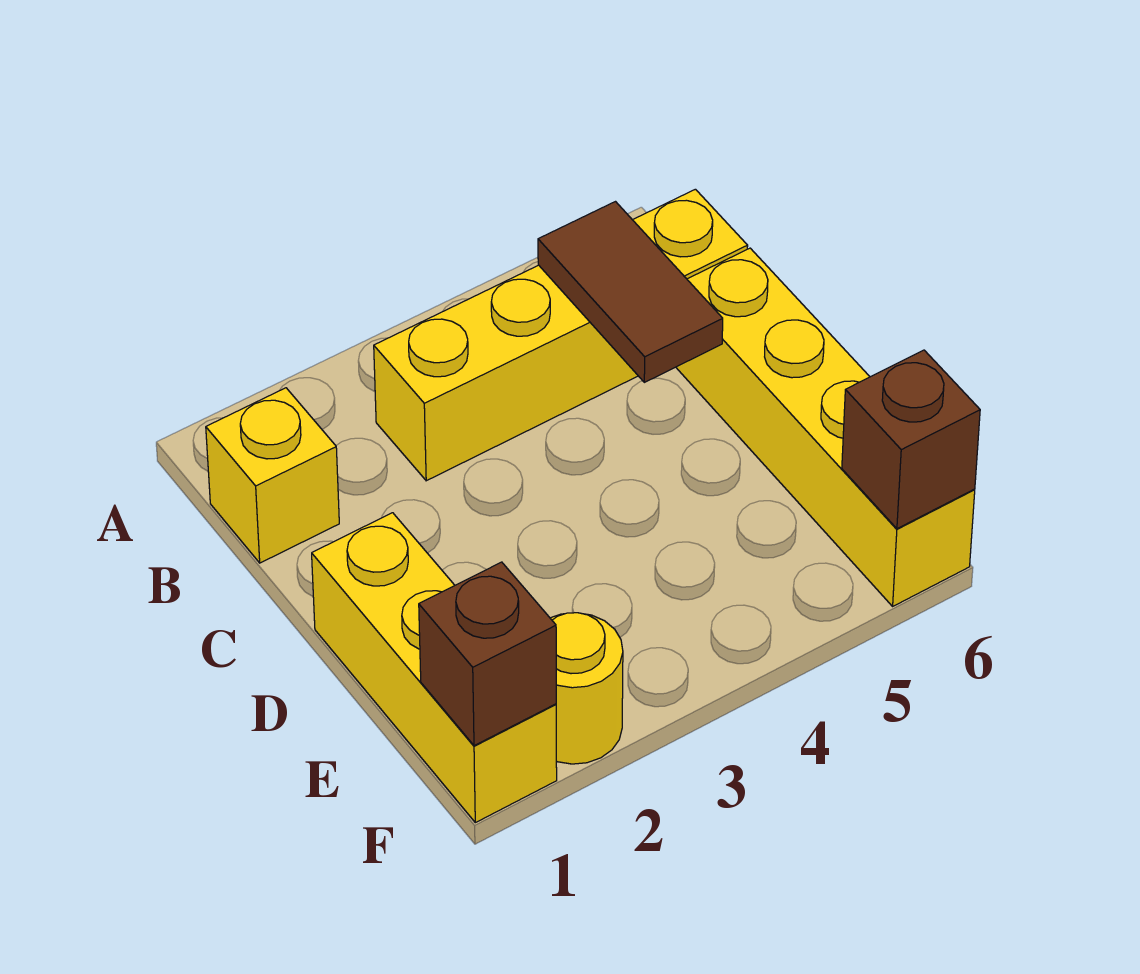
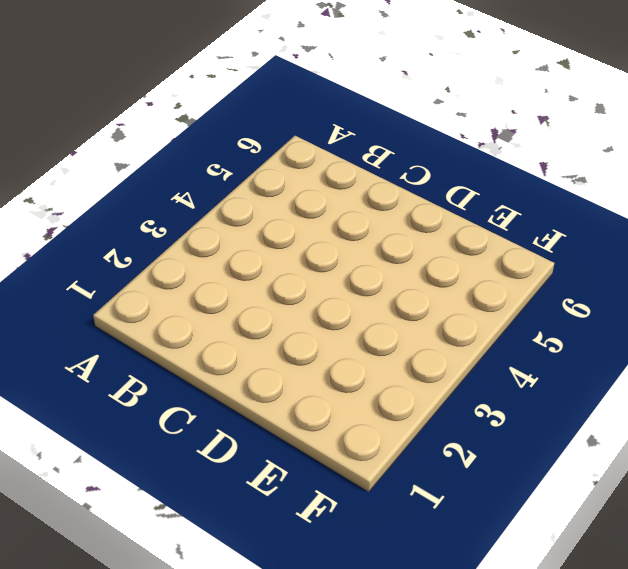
none -> yellow brick B1 level 1
none -> yellow brick B3:B6 level 1

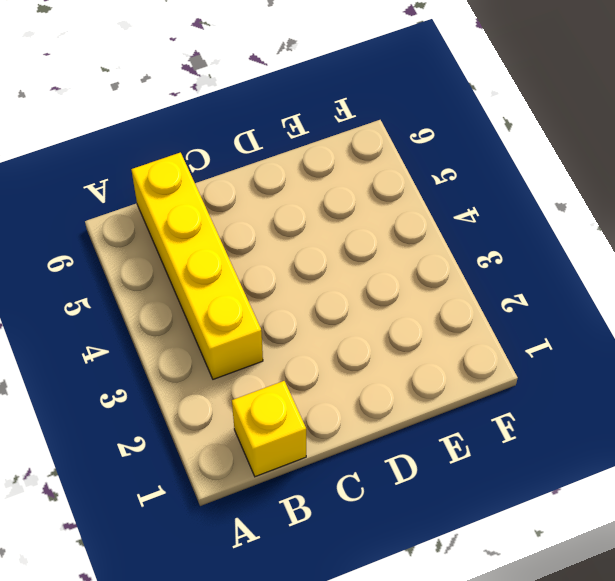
none -> yellow brick C6:F6 level 1
none -> yellow brick D1:F1 level 1

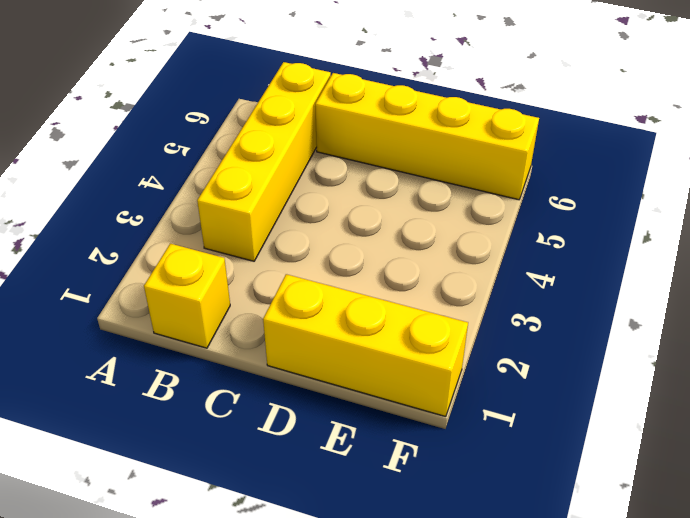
none -> yellow round brick F2 level 1
none -> brown tile B5:C5 level 2

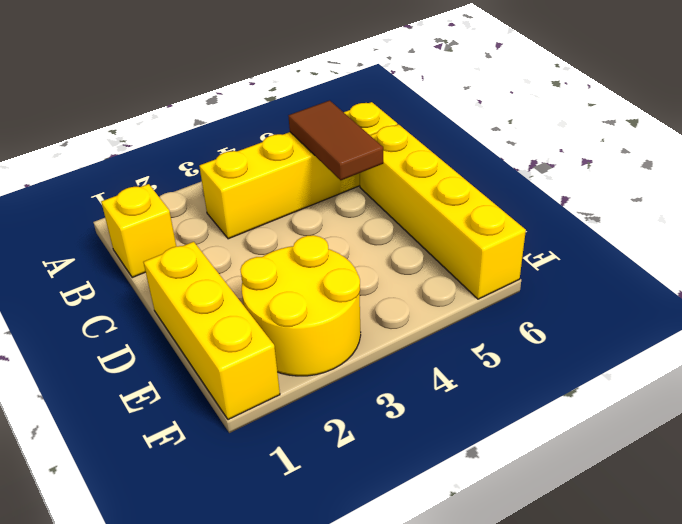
yellow round brick E2:F3 level 1 -> yellow round brick F2 level 1
none -> brown brick F1 level 2
none -> brown brick F6 level 2

